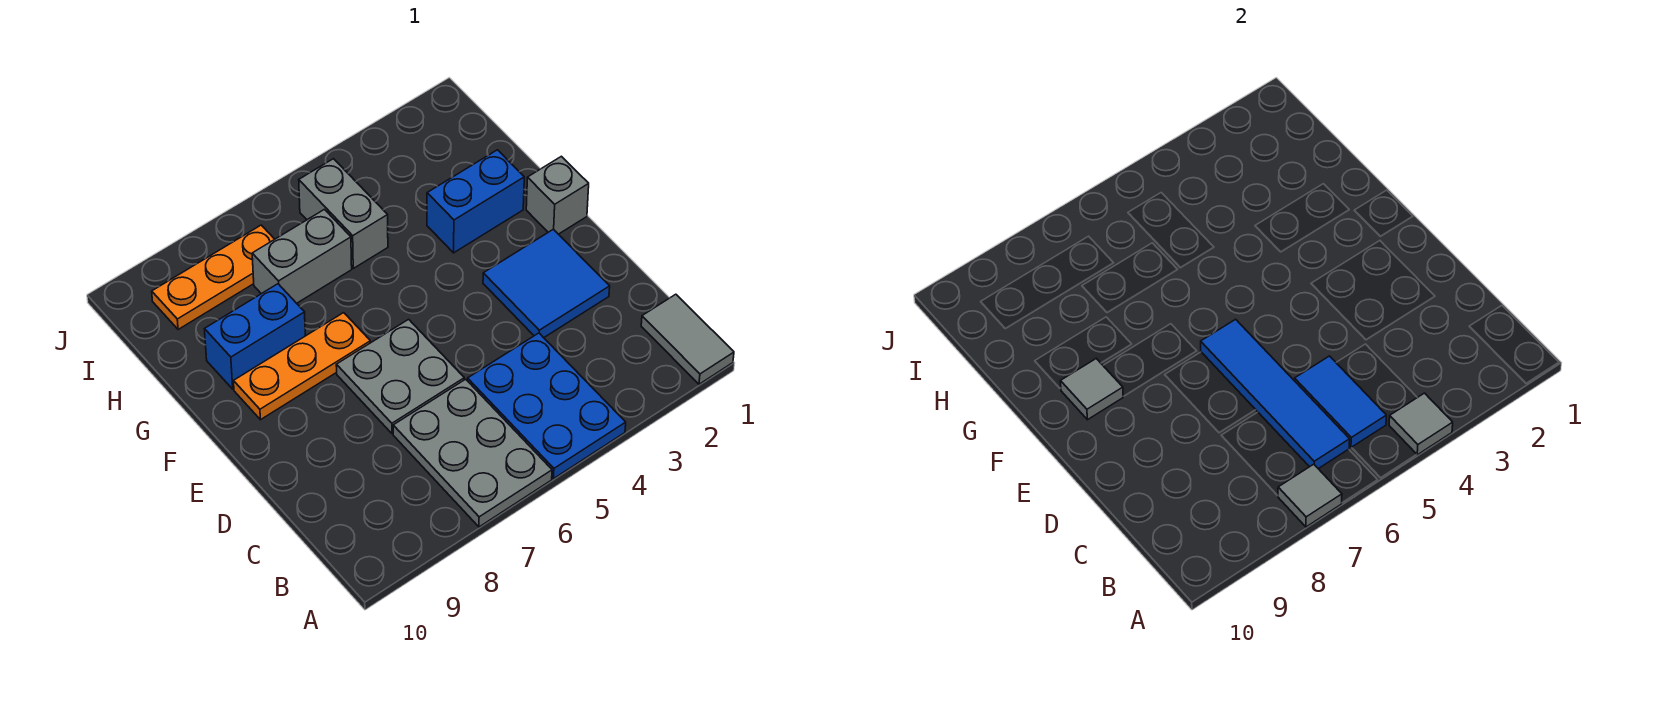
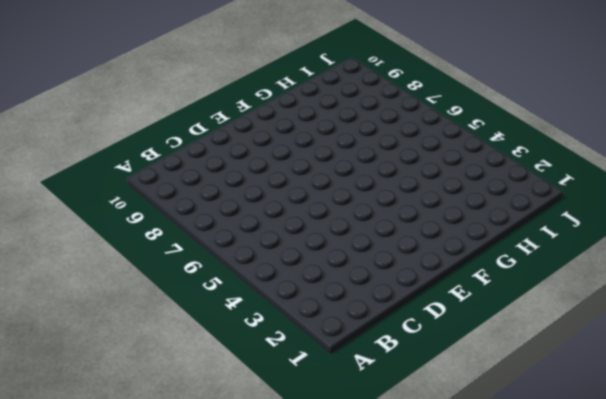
none -> grey tile A1:B1 level 1
none -> blue plate A4:C5 level 1
none -> grey plate A6:C7 level 1

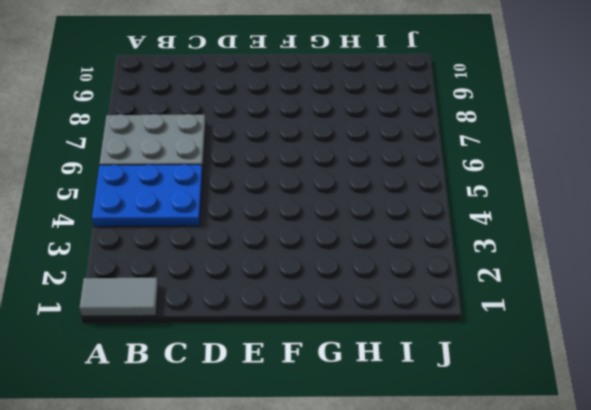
none -> blue tile D2:E3 level 1
none -> grey plate D6:E7 level 1
none -> grey brick F1 level 1

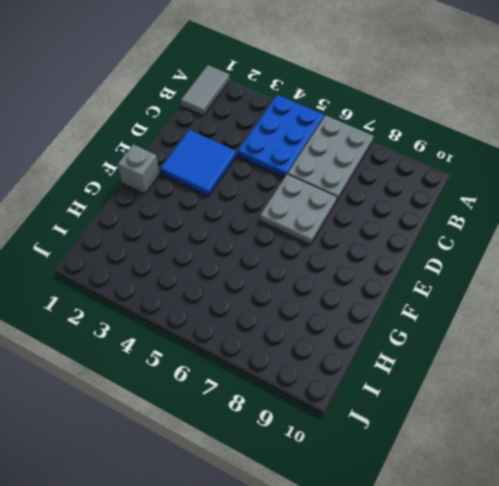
none -> orange plate F7:F9 level 1
none -> blue brick G2:G3 level 1
none -> blue brick G8:G9 level 1

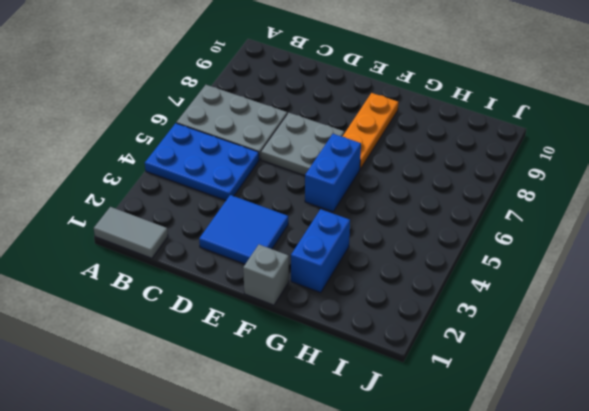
blue brick F5:F6 level 1 -> blue brick G8:G9 level 1
none -> grey brick H5:I5 level 1
none -> grey brick H6:H7 level 1
none -> orange plate I7:I9 level 1

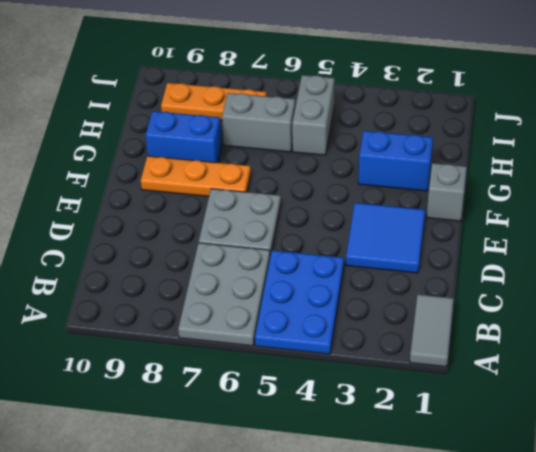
none -> grey tile A4 level 2
none -> grey tile A7 level 2
none -> blue tile B5:C5 level 2

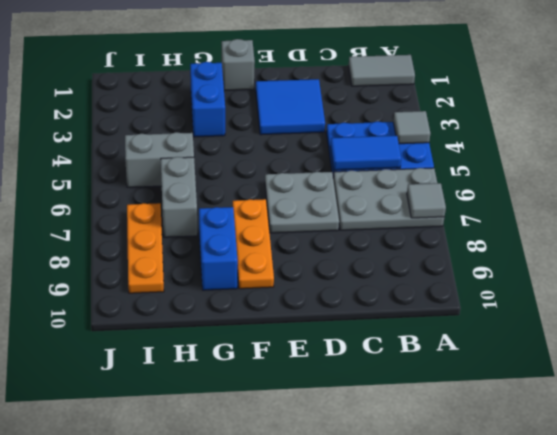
none -> blue tile B6:E6 level 2
none -> grey tile F9 level 2

